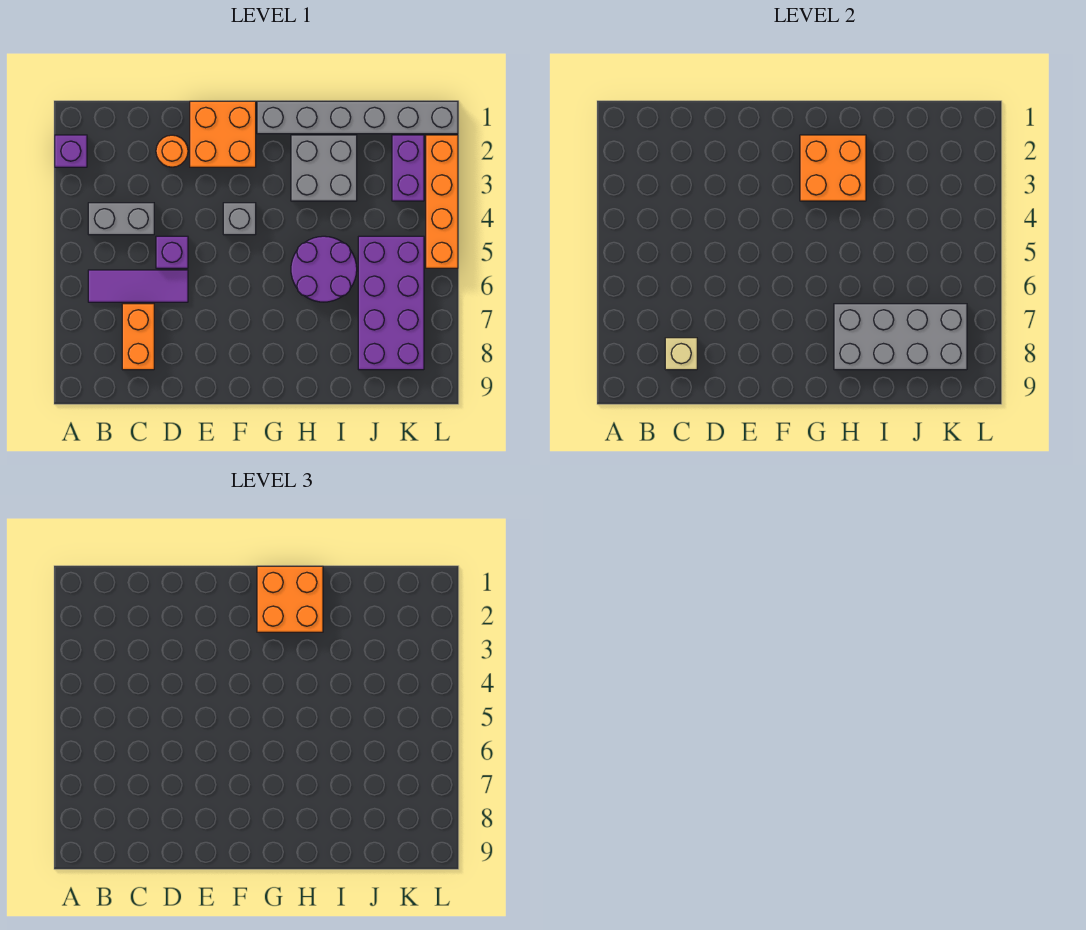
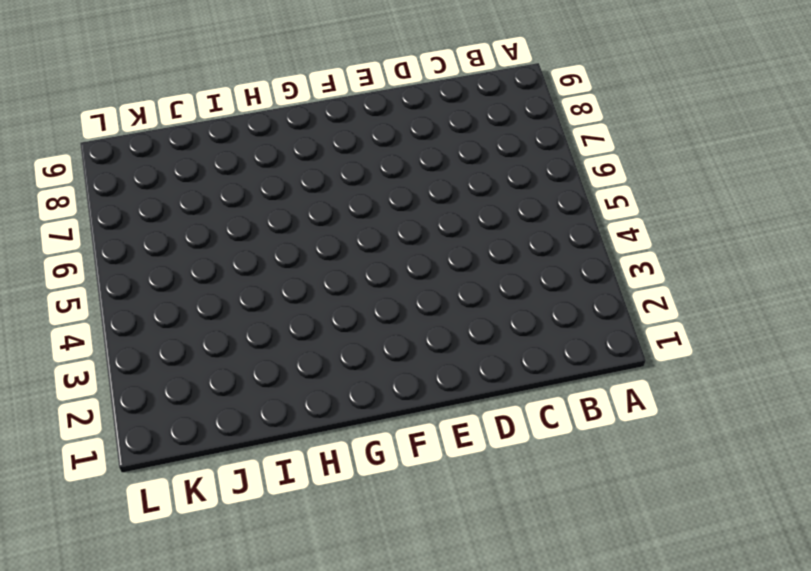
none -> purple brick A2 level 1
none -> grey brick B4:C4 level 1
none -> purple tile B6:D6 level 1

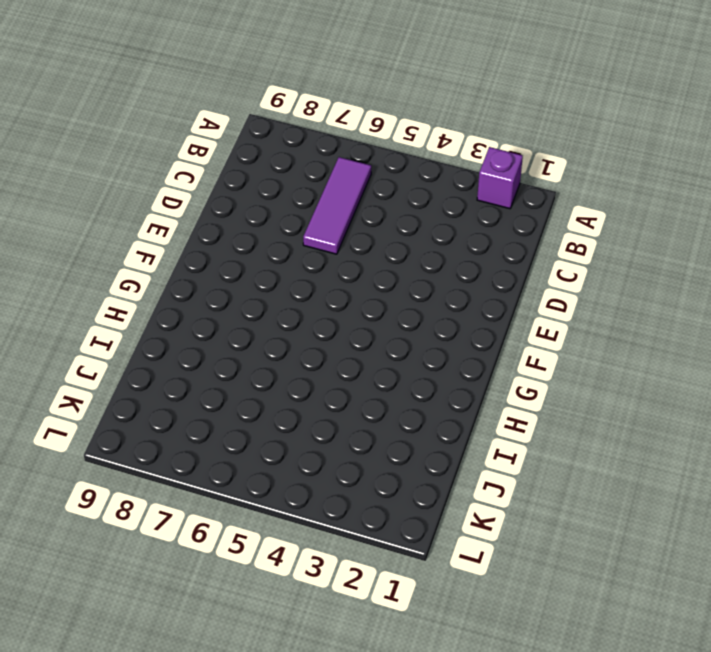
none -> grey brick B4:C4 level 1
none -> orange brick C7:C8 level 1
none -> orange round brick D2 level 1

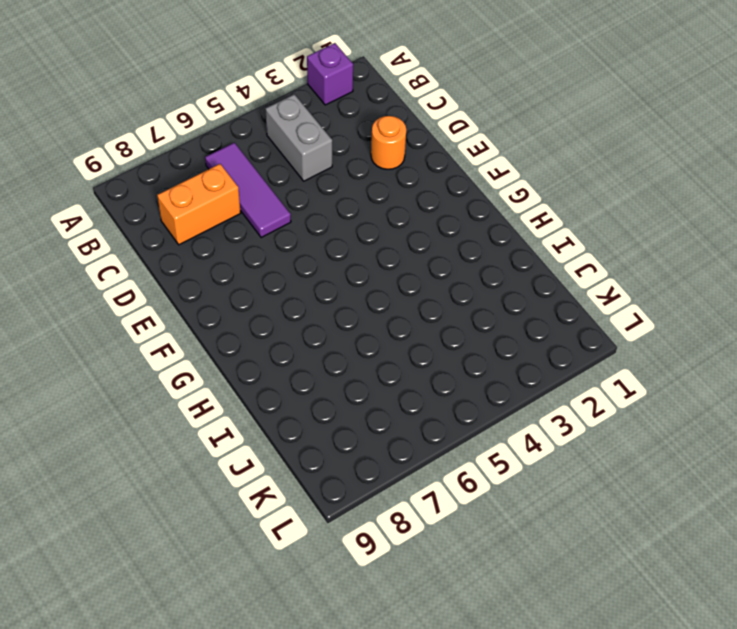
none -> purple brick D5 level 1
none -> orange brick E1:F2 level 1
none -> grey brick F4 level 1

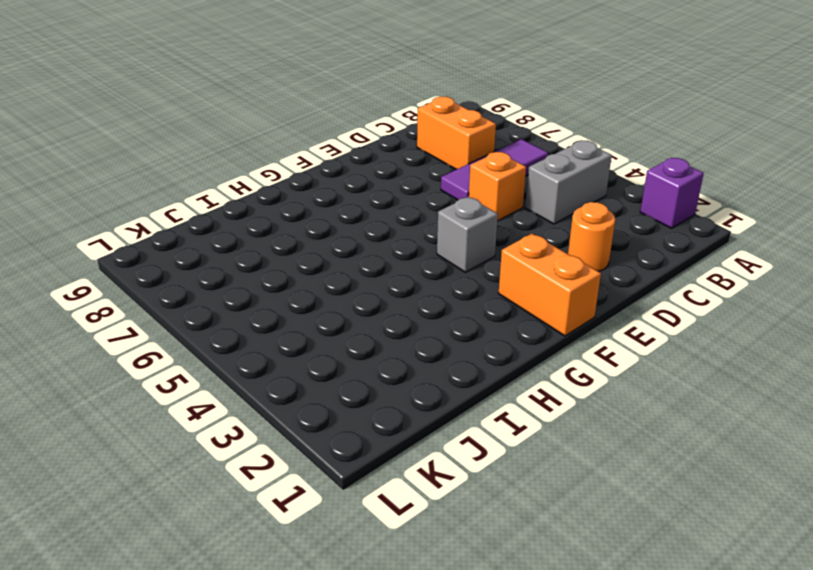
orange brick D5 level 1 -> purple brick D5 level 1
orange brick F1:F2 level 1 -> orange brick E1:F2 level 1
none -> grey brick G1:L1 level 1
none -> grey brick H2:I3 level 1
none -> purple round brick H5:I6 level 1

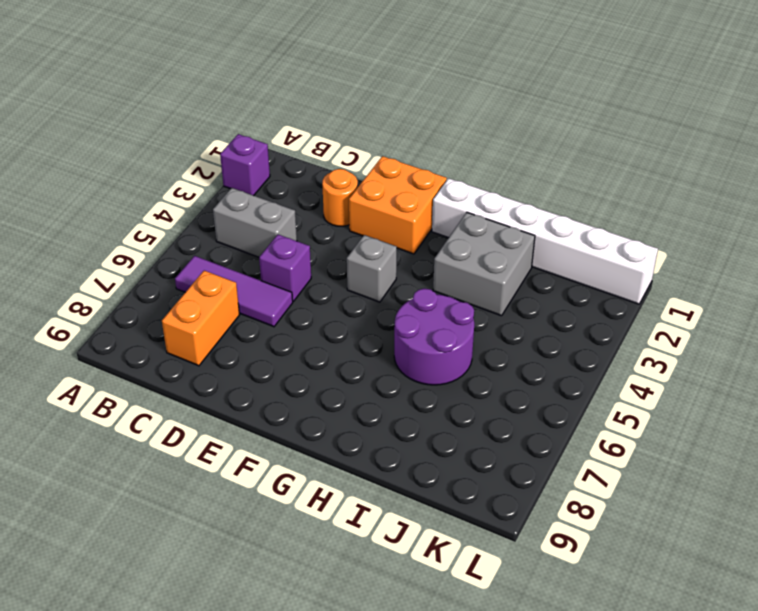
white brick G1:L1 level 1 -> grey brick G1:L1 level 1
none -> purple brick J5:K8 level 1
none -> purple brick K2:K3 level 1
none -> orange brick L2:L5 level 1

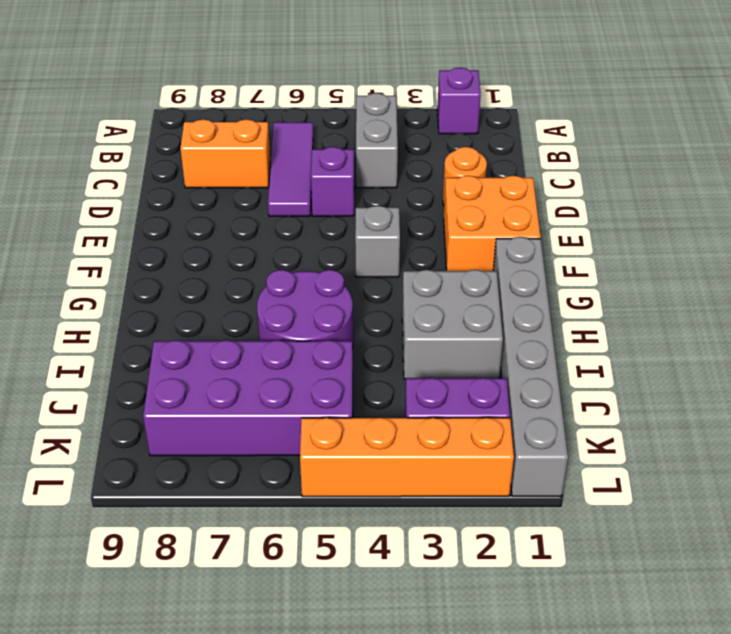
none -> tan brick C8 level 2
none -> orange brick G2:H3 level 2
none -> grey brick H7:K8 level 2

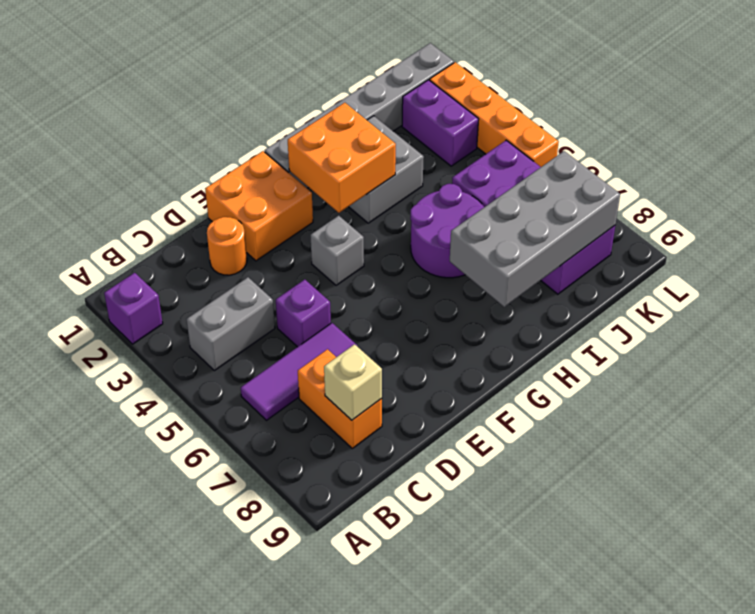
none -> orange brick G1:H2 level 3

